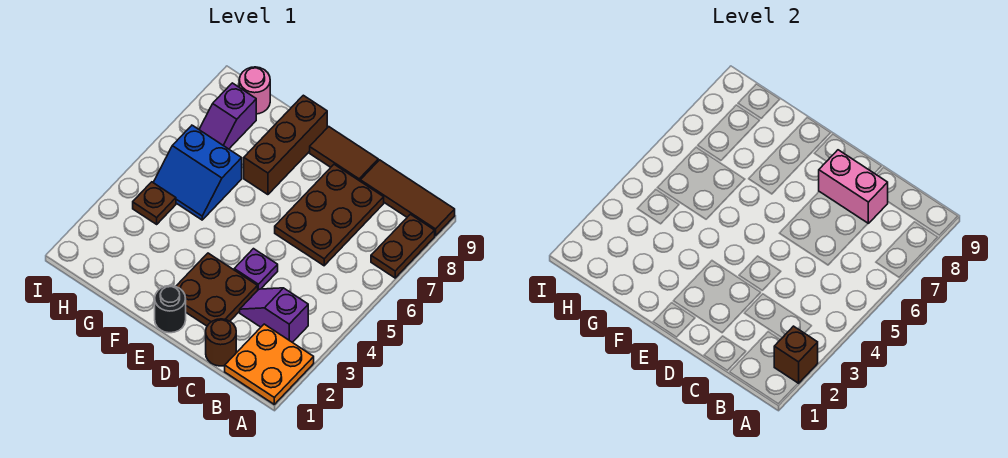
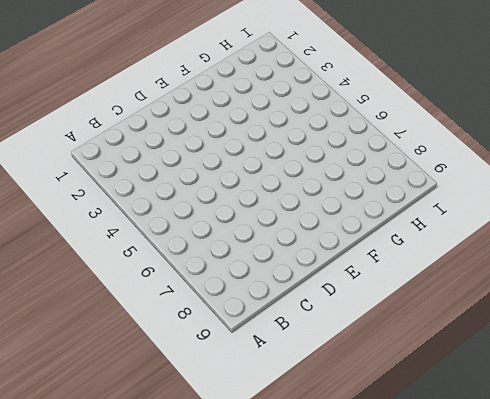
none -> orange plate A1:B2 level 1
none -> brown plate A7:A8 level 1
none -> brown tile A9:C9 level 1

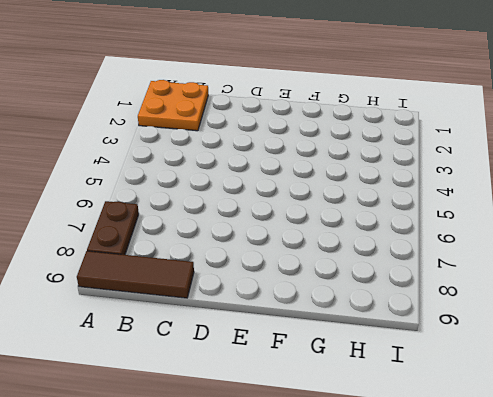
none -> purple slope B3:C3 level 1 top B
none -> brown round brick C1 level 1
none -> brown plate C6:D8 level 1

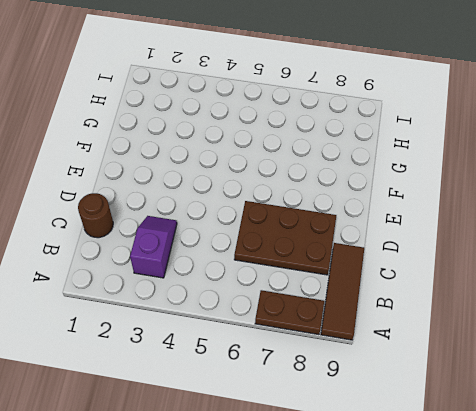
none -> orange plate A1:B2 level 1
none -> brown plate D2:E3 level 1
none -> purple plate D4 level 1

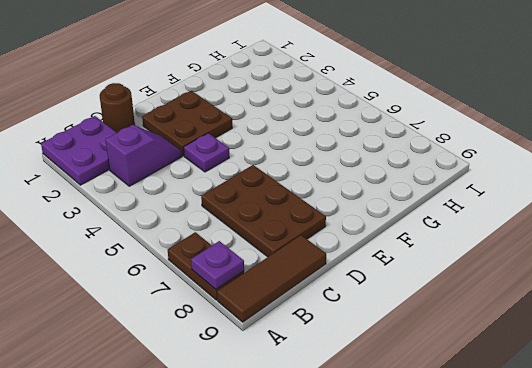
purple plate A1:B2 level 1 -> orange plate A1:B2 level 1
purple plate A8 level 2 -> none
none -> brown tile D9:E9 level 1
none -> black round brick E1 level 1
none -> brown brick F7:F9 level 1

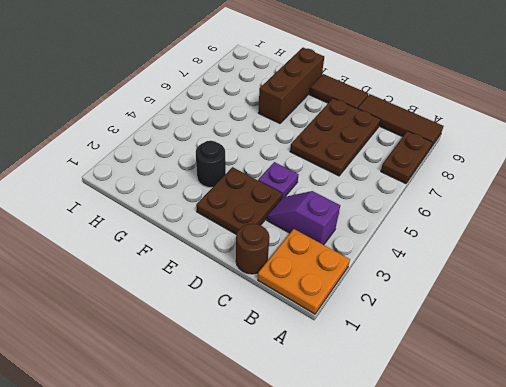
black round brick F3 level 1 -> black round brick E1 level 1
none -> blue slope G5:H6 level 1 top 6
none -> brown plate H4 level 1
none -> purple slope H7:H8 level 1 top 8

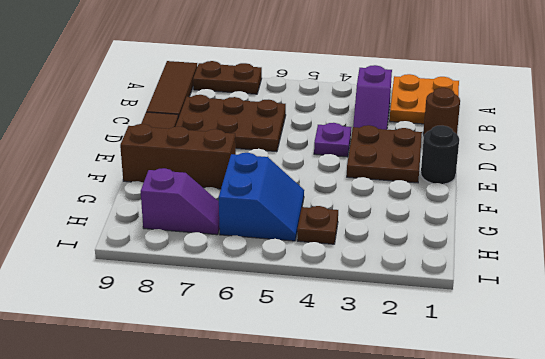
none -> pink round brick H9 level 1
none -> brown brick A2 level 2
none -> pink brick C8:D8 level 2

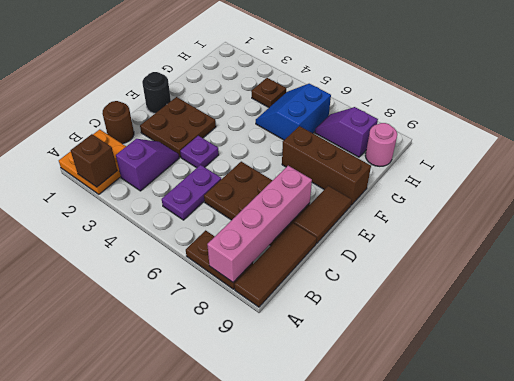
pink brick A8:D8 level 2 -> pink brick C8:D8 level 2
purple plate B5:C5 level 1 -> none

